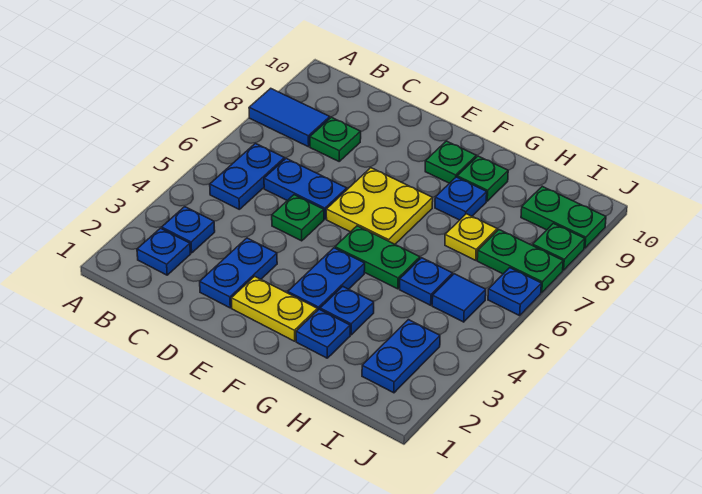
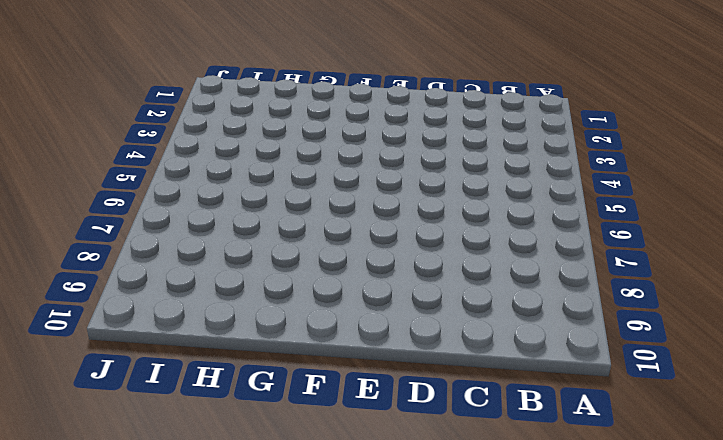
none -> blue tile A8:B8 level 1
none -> blue plate B2 level 1
none -> blue plate B3 level 1

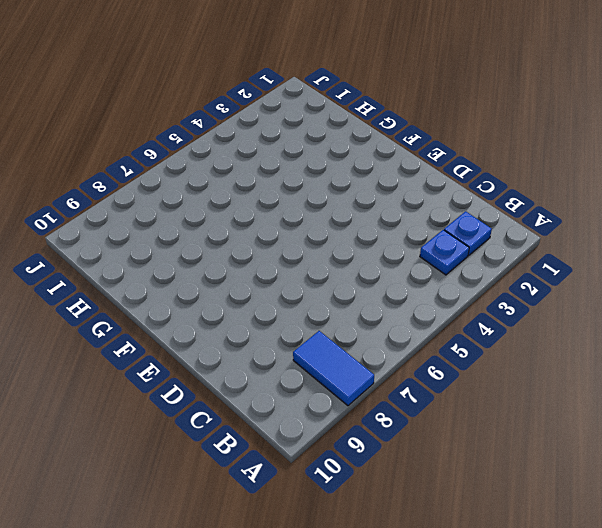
none -> blue plate B5:B6 level 1
none -> blue plate C6:D6 level 1
none -> green plate C8 level 1

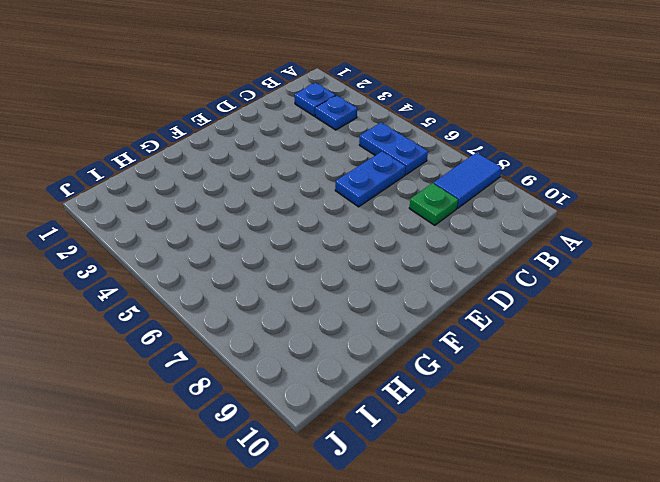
none -> blue plate D2:D3 level 1
none -> green plate D5 level 1
none -> yellow plate E2:F2 level 1

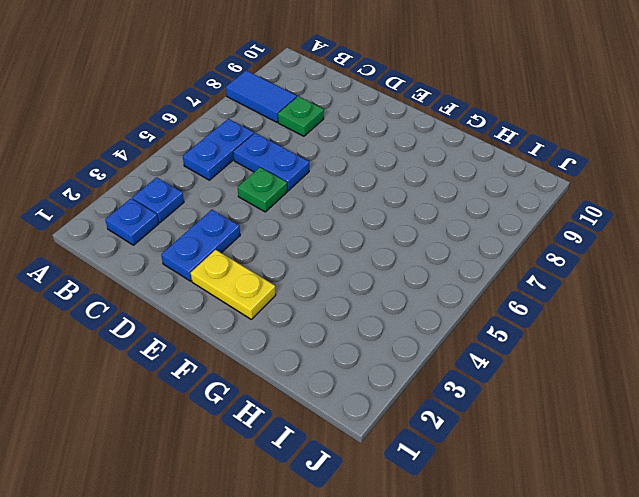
none -> yellow plate E6:F7 level 1
none -> blue plate F3:F4 level 1
none -> green plate F5:G5 level 1

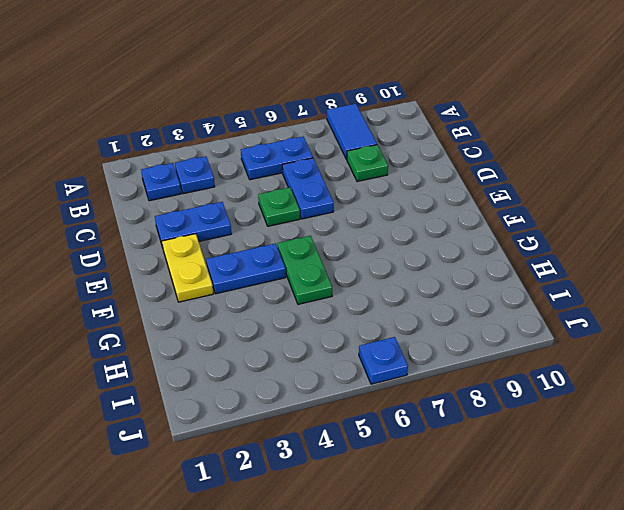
none -> yellow plate E6:F7 level 1
none -> green plate F9 level 1
none -> blue plate G2 level 1

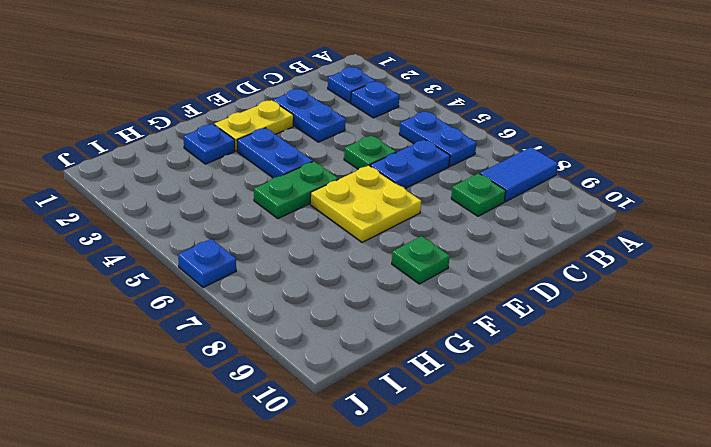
none -> blue plate G3 level 1
none -> blue plate G8 level 1
none -> green plate G9 level 1

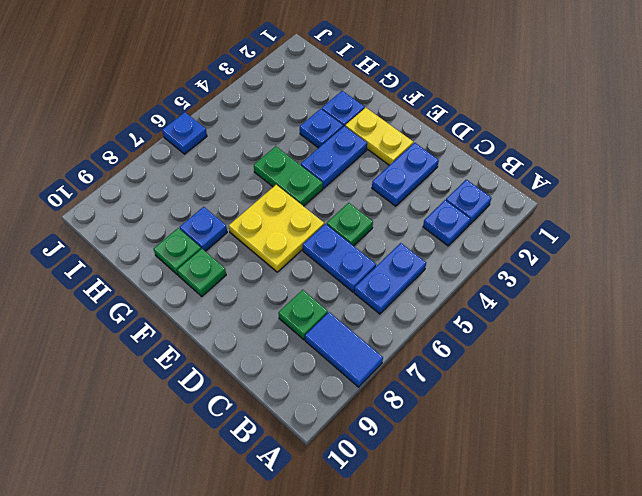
none -> blue plate H5 level 1
none -> yellow plate H7 level 1
none -> blue plate I2:I3 level 1

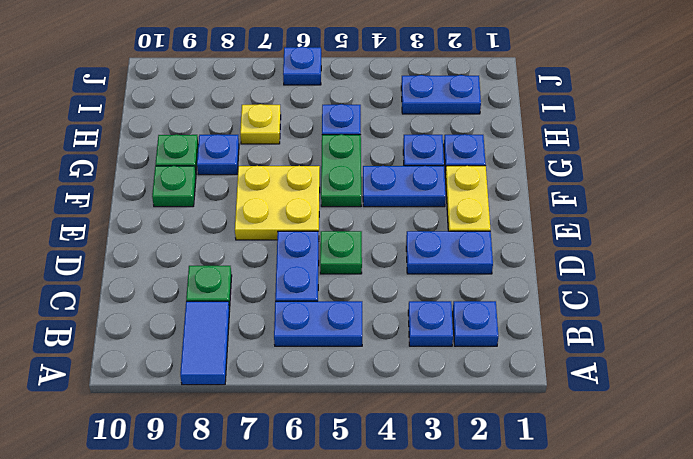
none -> blue tile I5 level 1
none -> green plate I7:J7 level 1
none -> green plate I9:J9 level 1

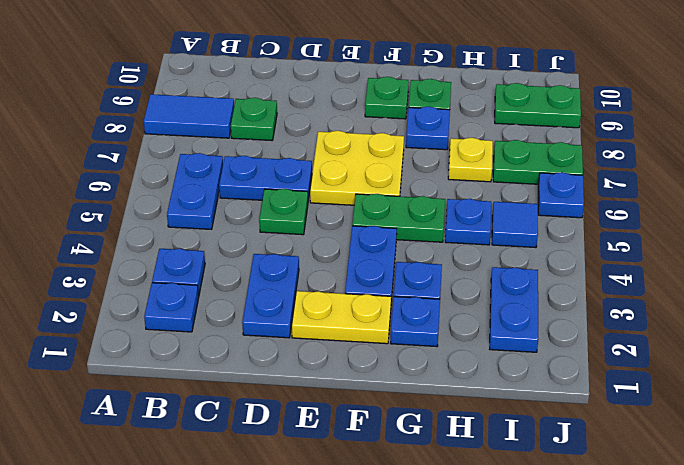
none -> green plate J8 level 1

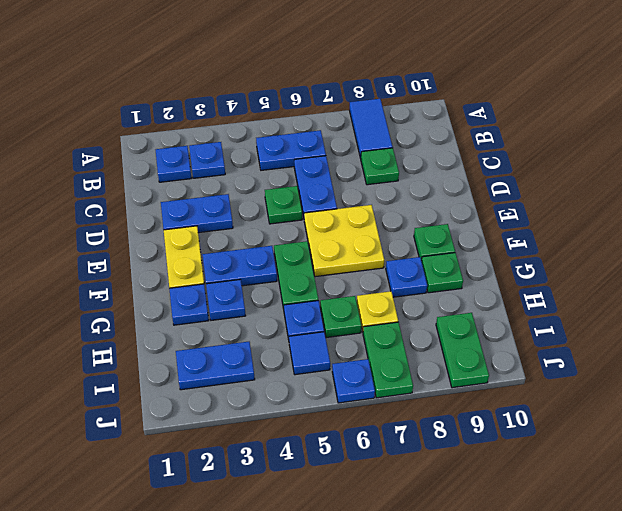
green plate H6 level 1 -> green plate J8 level 1

